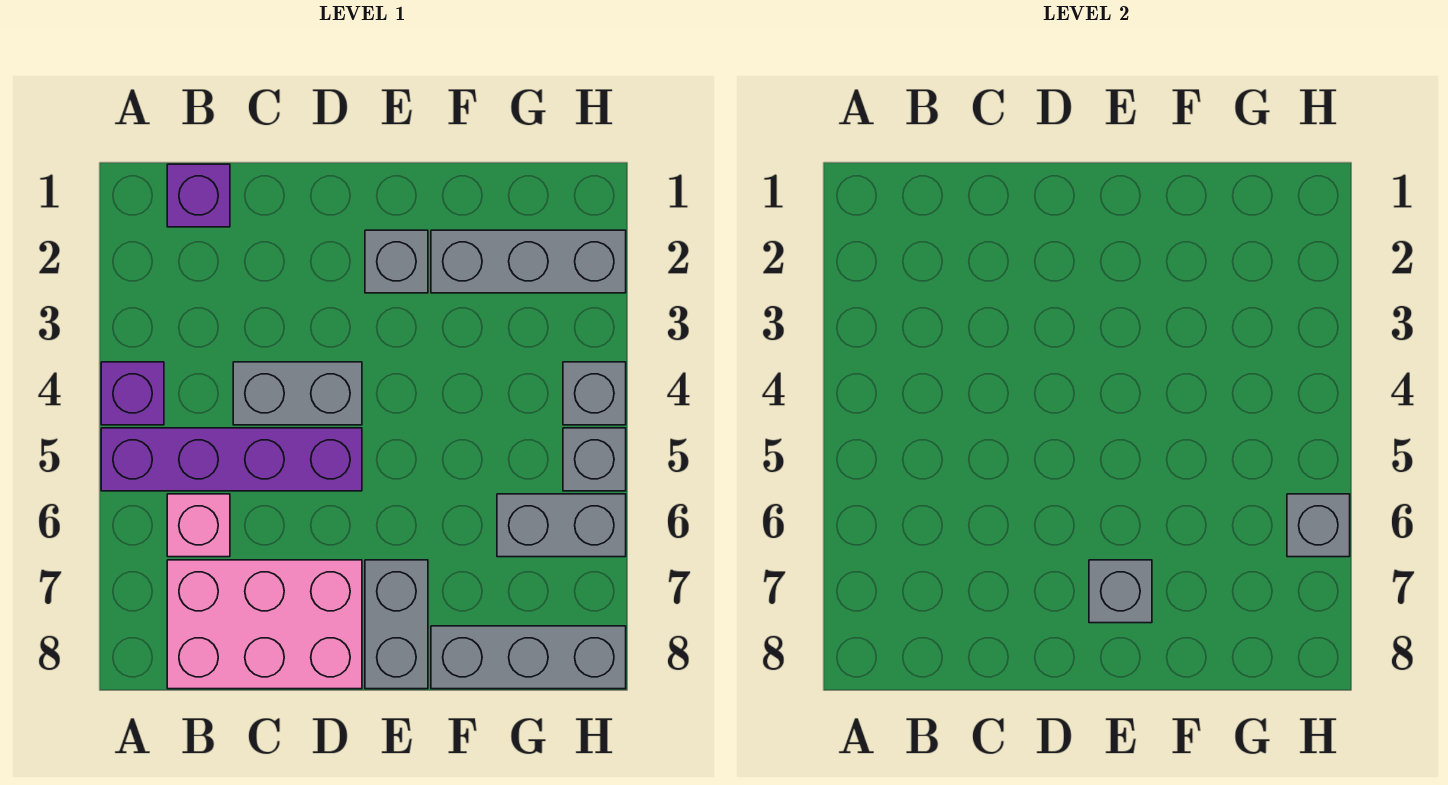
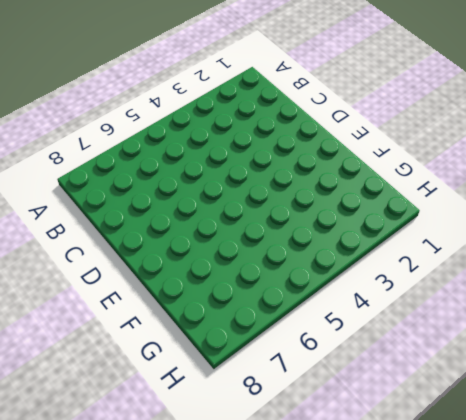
none -> purple brick A4 level 1
none -> purple brick A5:D5 level 1
none -> purple brick B1 level 1

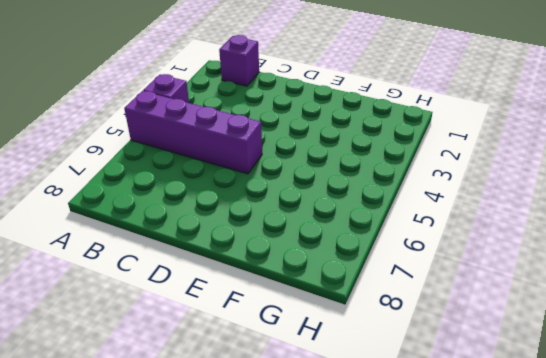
none -> pink brick B6 level 1
none -> pink brick B7:D8 level 1
none -> grey brick C4:D4 level 1

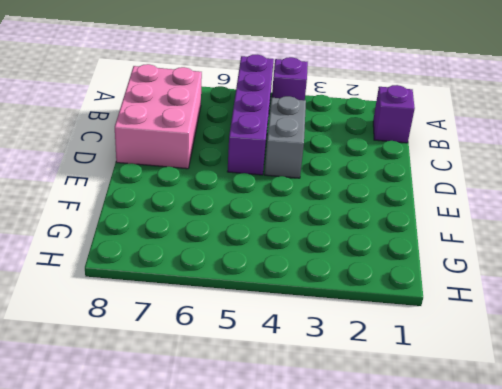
none -> pink brick B6 level 1
none -> grey brick E2 level 1
none -> grey brick E7:E8 level 1

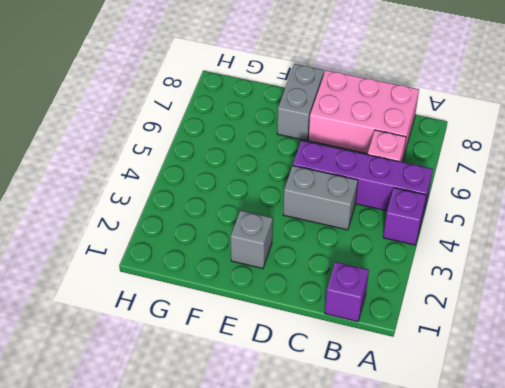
none -> grey brick F2:H2 level 1
none -> grey brick F8:H8 level 1
none -> grey brick G6:H6 level 1

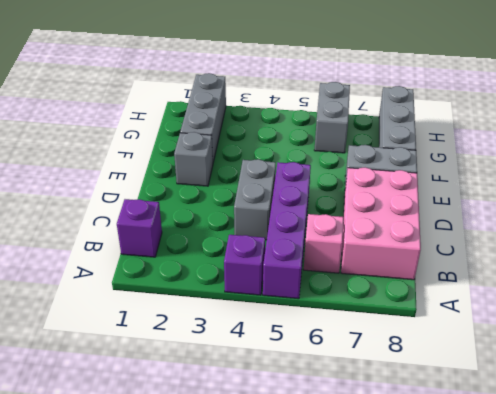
none -> grey brick H4 level 1
none -> grey brick H5 level 1
none -> grey brick E7 level 2

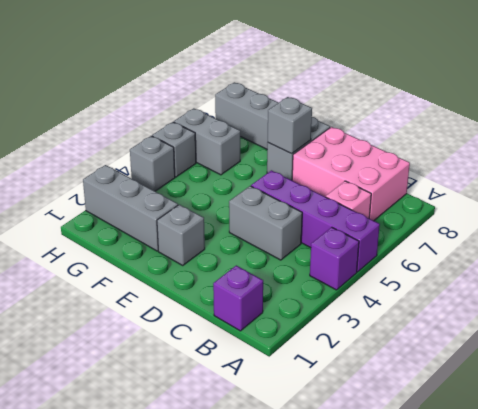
none -> grey brick H6 level 2

